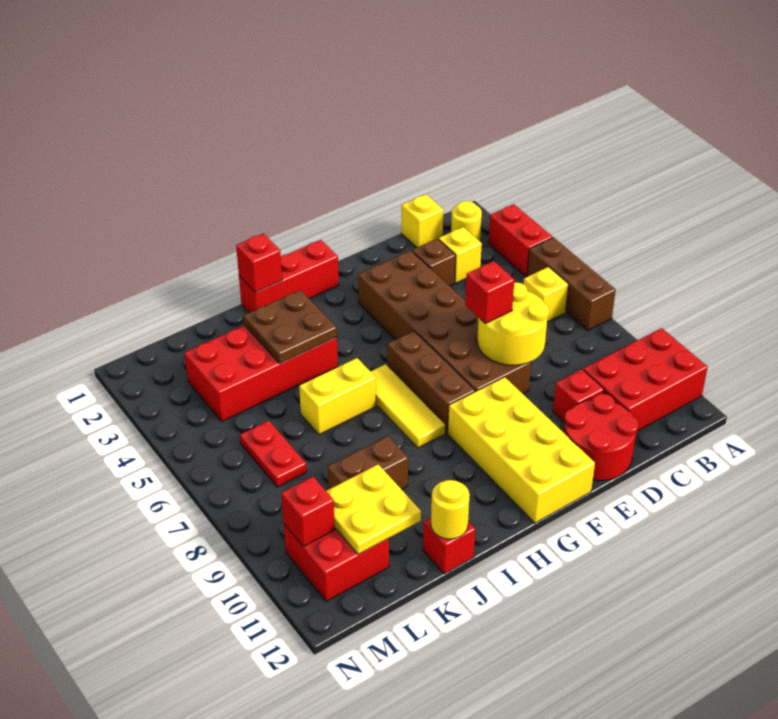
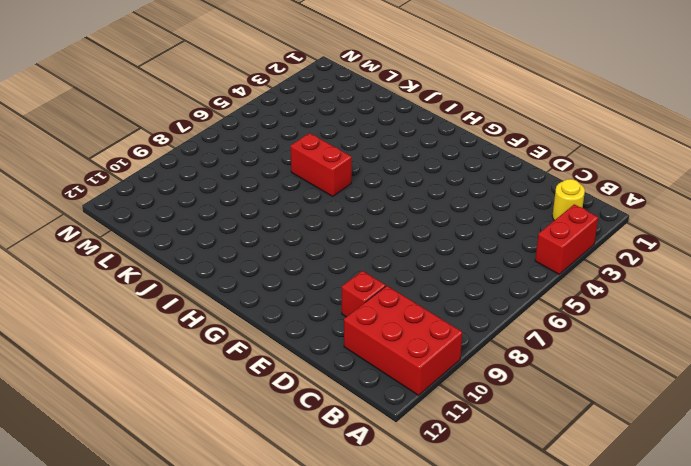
red brick I6:J6 level 1 -> yellow brick I6:J6 level 1
none -> brown brick A5:A7 level 1
none -> yellow brick B6 level 1
none -> yellow brick C1 level 1

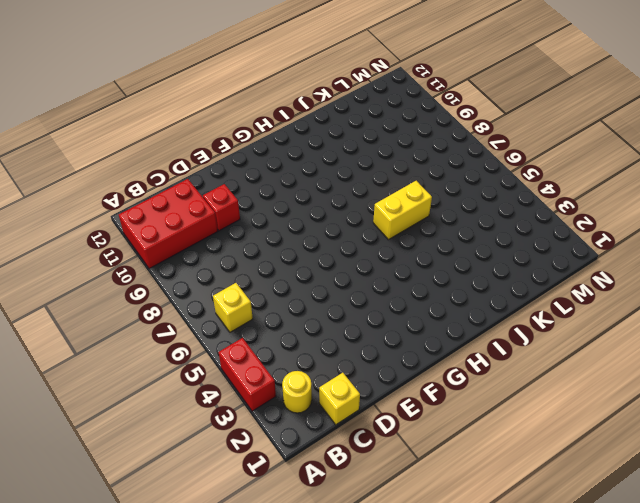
none -> brown brick A5:A7 level 1
none -> yellow brick C3 level 1
none -> brown brick D3 level 1

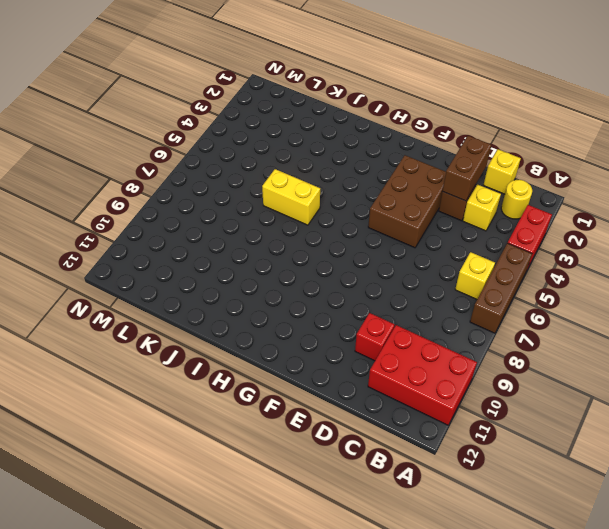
brown brick D2:D3 level 2 -> brown brick J9:K9 level 1
brown brick E3:F5 level 1 -> brown brick E3:F8 level 1
none -> red round brick D11:E12 level 1
none -> yellow brick F9:G12 level 1
none -> red brick G1:I1 level 1

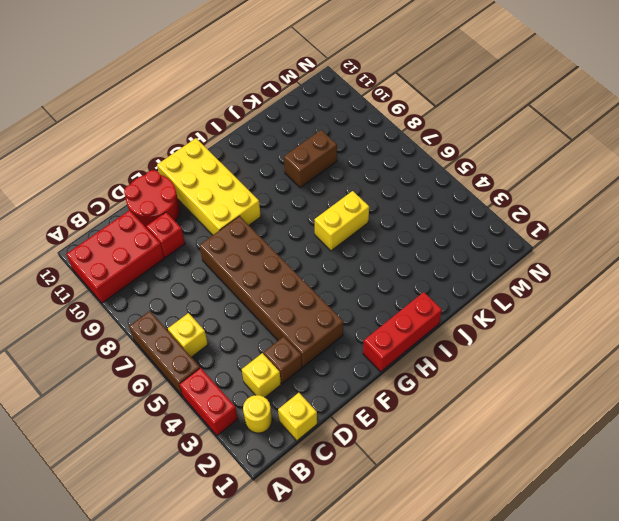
none -> brown brick G6:G8 level 1
none -> yellow tile H6:H8 level 1
none -> red brick I3:L4 level 1

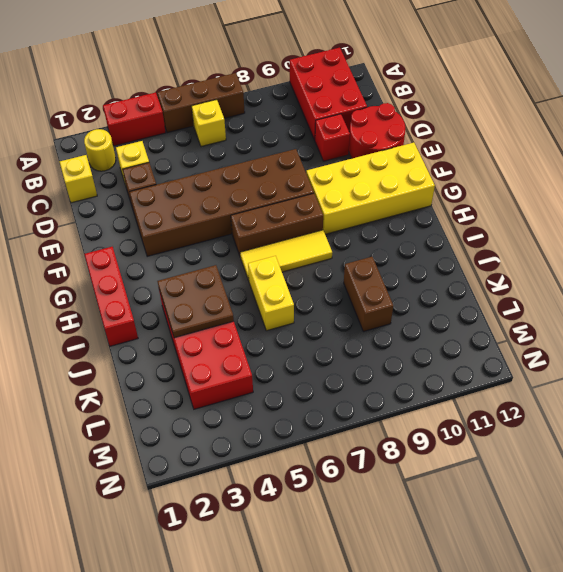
none -> red brick J12 level 1
none -> red plate L6:L7 level 1
none -> red brick L10:M11 level 1

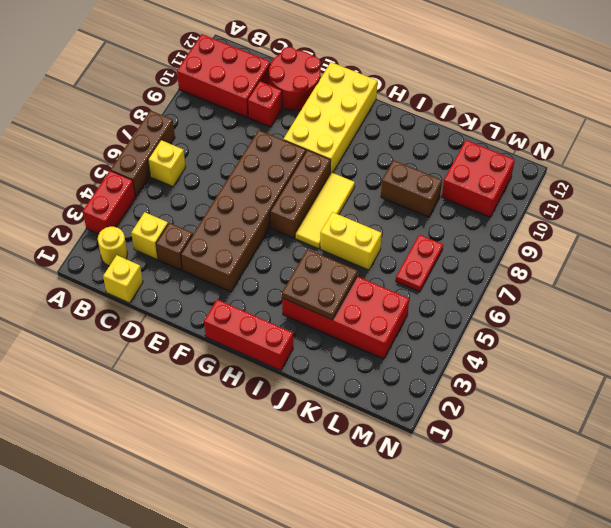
none -> red brick J12 level 1
none -> yellow round brick D7:E8 level 2
none -> red brick I1 level 2

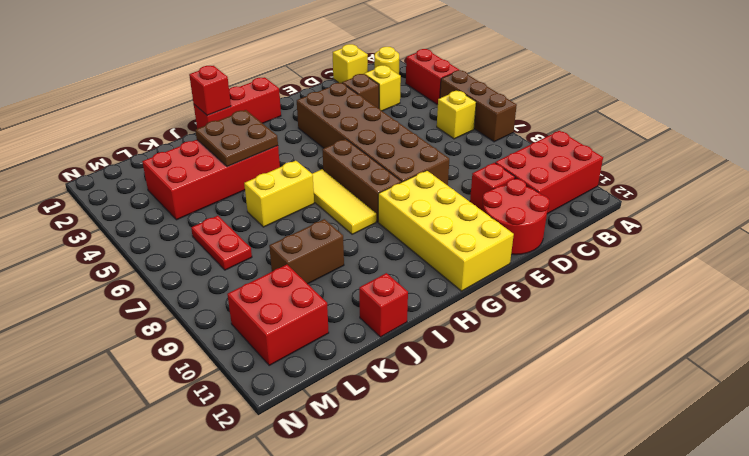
none -> yellow round brick D7:E8 level 2
none -> yellow round brick J12 level 2
none -> yellow plate K10:L11 level 2

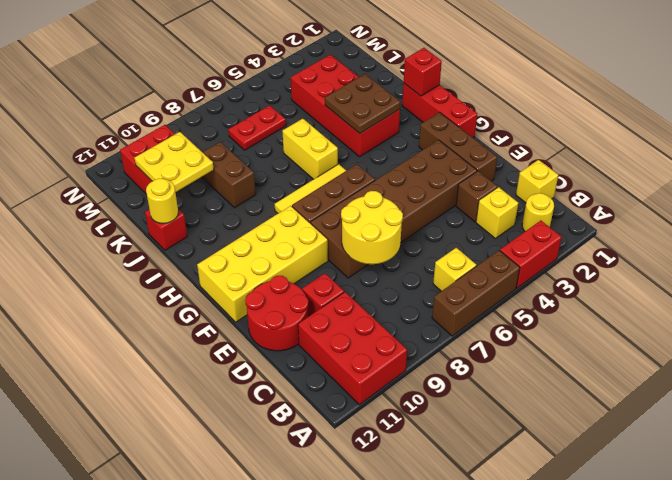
brown brick E2:G2 level 1 -> none
none -> red brick M10 level 2
none -> red brick E7 level 3

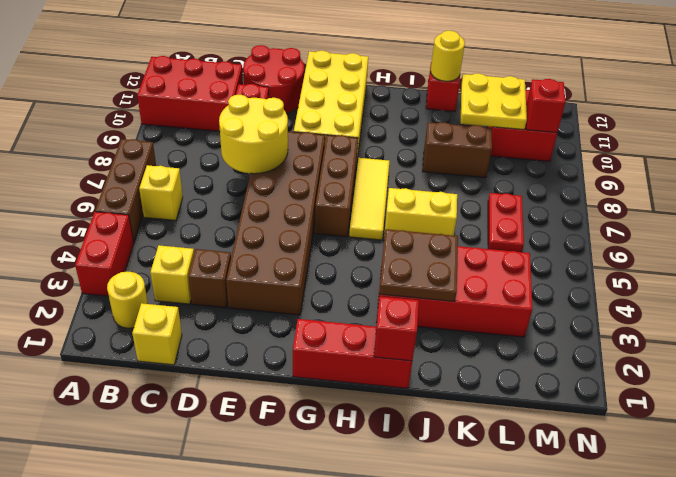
none -> red brick E7 level 3

